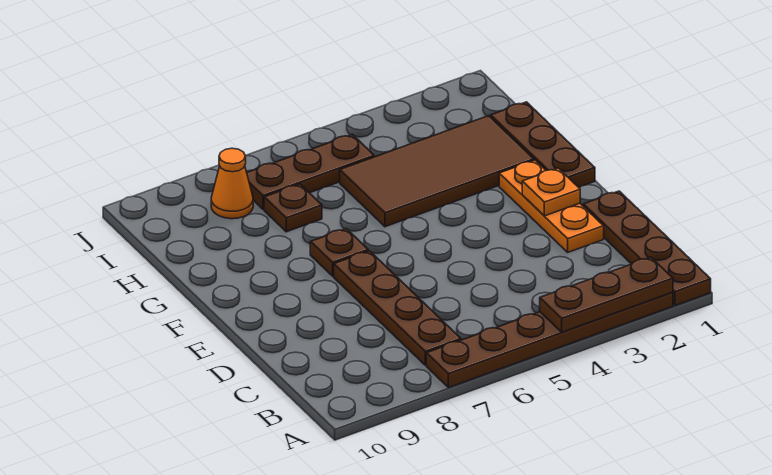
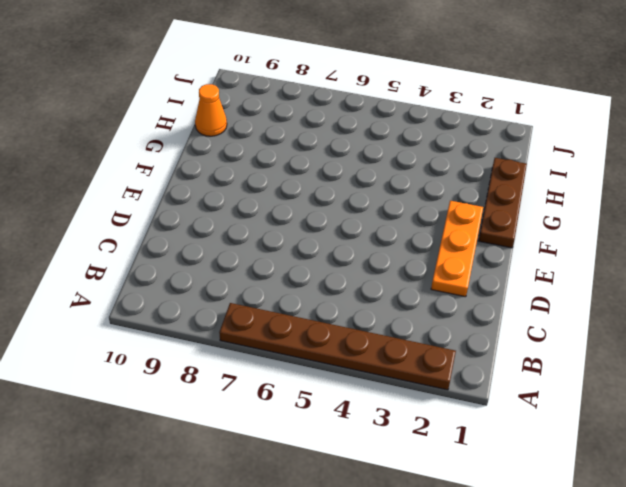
orange cone H10 level 1 -> orange cone I8 level 1
none -> brown plate A1:D1 level 1
none -> brown plate B7:E7 level 1
none -> brown plate F7 level 1

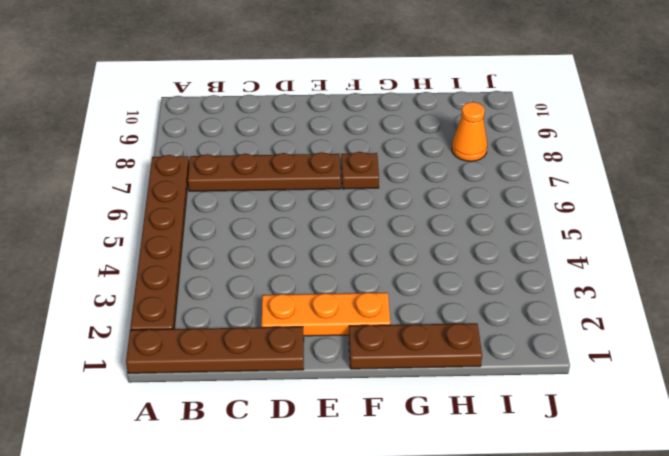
none -> brown tile G2:H5 level 1
none -> brown plate H7 level 1
none -> brown plate I5:I7 level 1

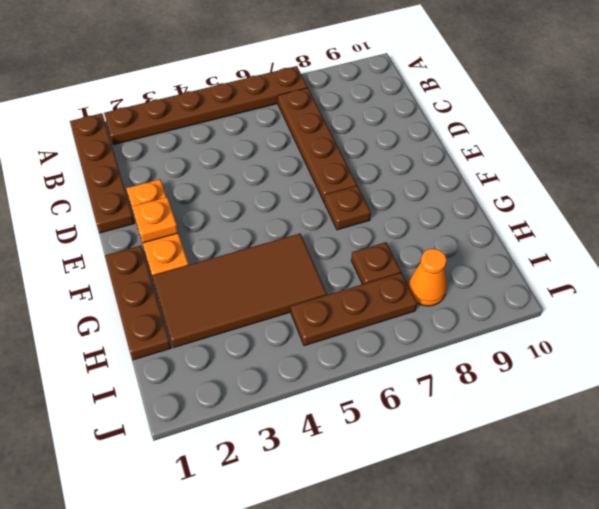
none -> brown plate A2:A4 level 2

